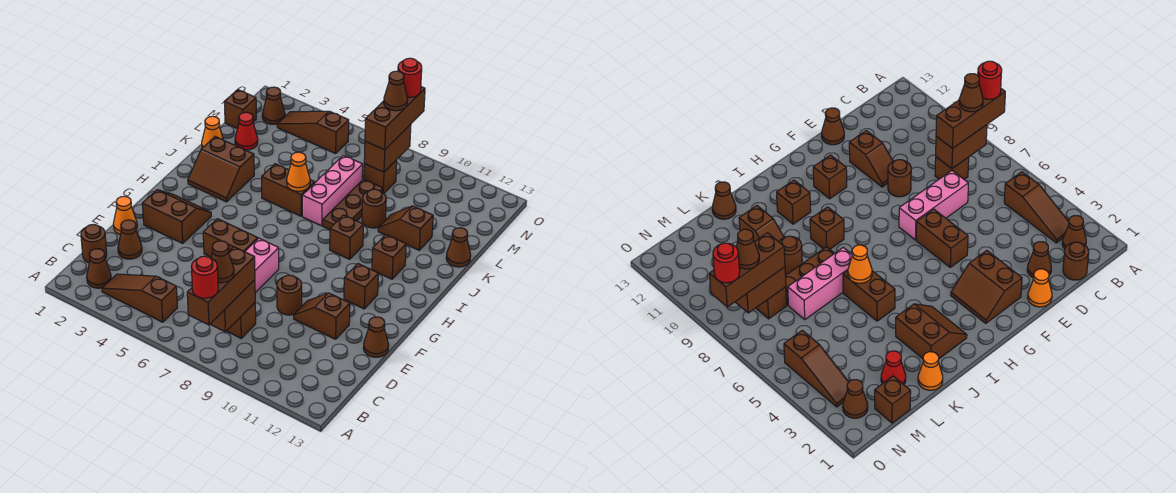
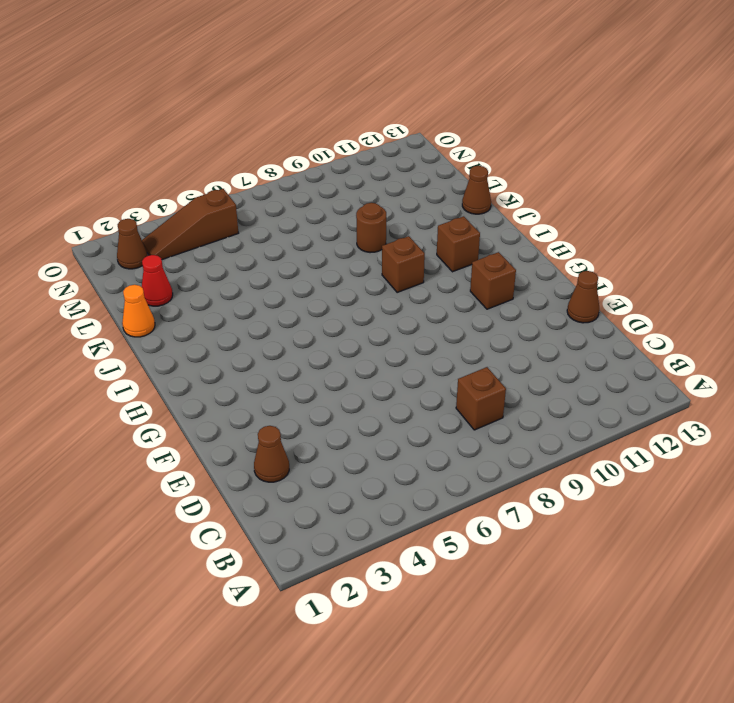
none -> brown cone B2 level 1
none -> brown slope B3:B5 level 1 top 5
none -> brown round brick C1 level 1
none -> pink brick D7:F7 level 1

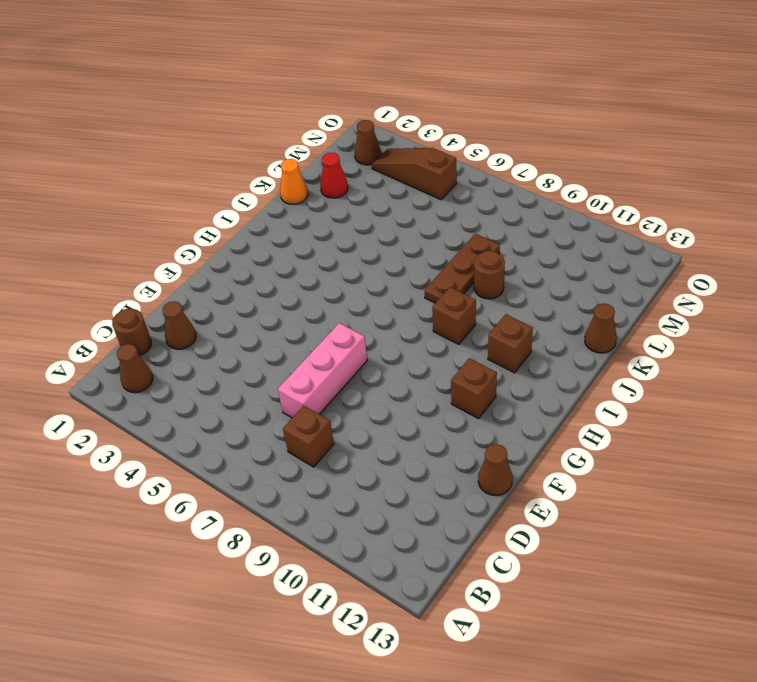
none -> brown slope B3:B5 level 1 top 5
none -> orange cone E1 level 1
none -> brown round brick E9 level 1
none -> brown slope E10:E11 level 1 top 11

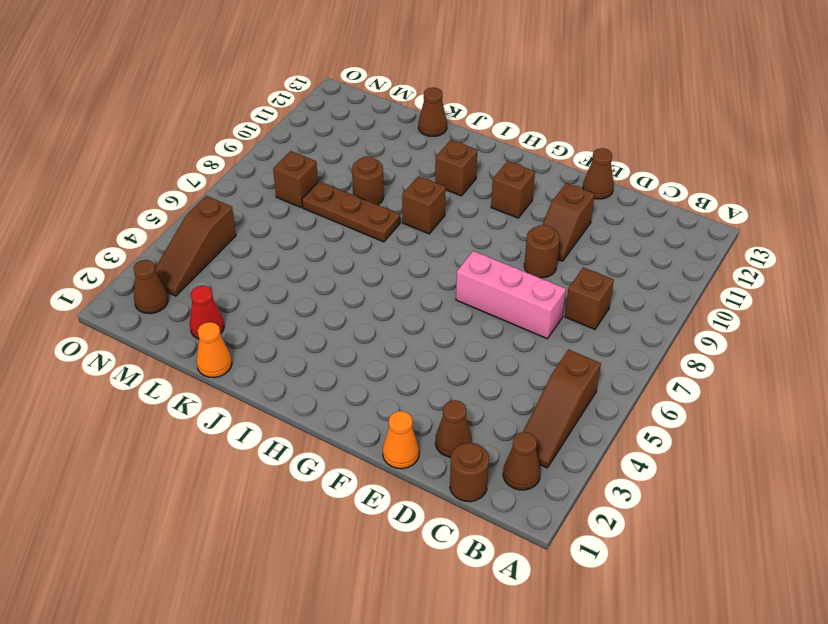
none -> brown slope F2:G3 level 1 top F
none -> brown brick F5:F6 level 1
none -> brown slope I2:J3 level 1 top J
none -> brown brick J5:J6 level 1

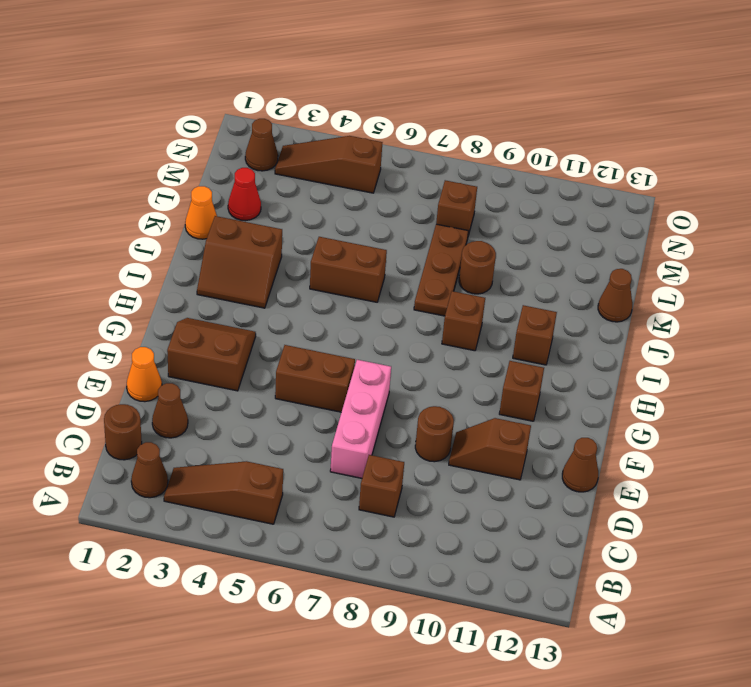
none -> pink brick J7:L7 level 1
none -> brown slope K10:K11 level 1 top 11
none -> brown brick M1 level 1
none -> brown brick B8:C8 level 2

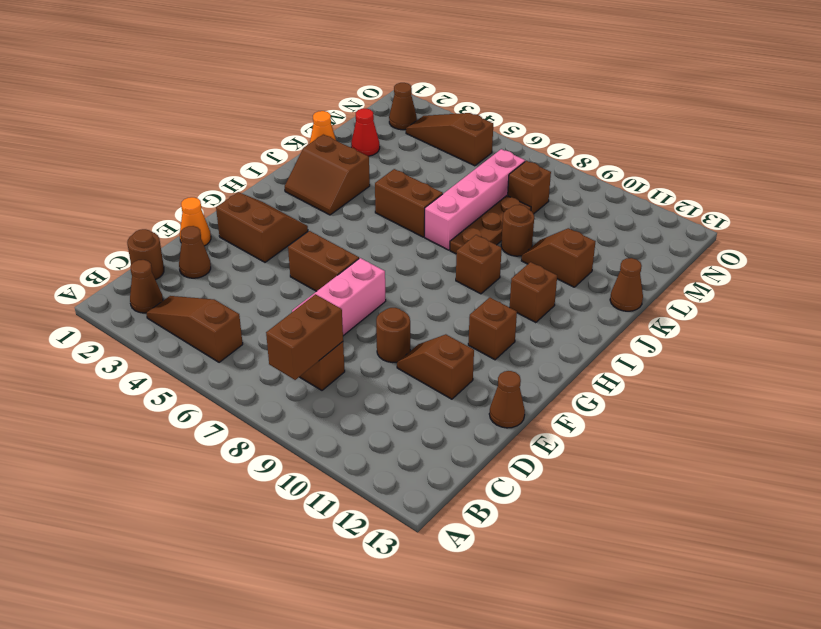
pink brick J7:M7 level 1 -> pink brick J7:L7 level 1
none -> brown brick M1 level 1
none -> orange cone J6 level 2
none -> brown brick M8:N8 level 2
none -> brown brick A8:C8 level 3

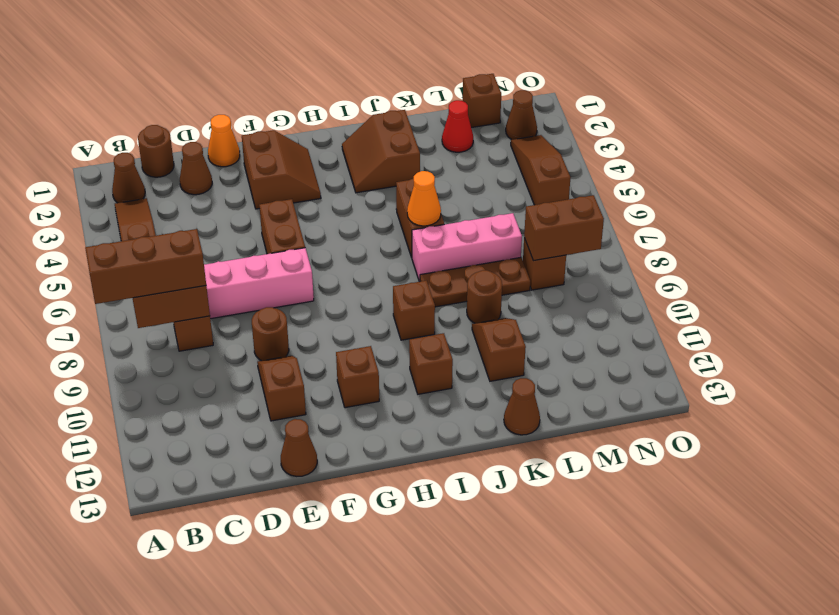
none -> orange cone K1 level 1
none -> brown brick M8:O8 level 3
none -> red round brick A8 level 4
none -> brown cone B8 level 4

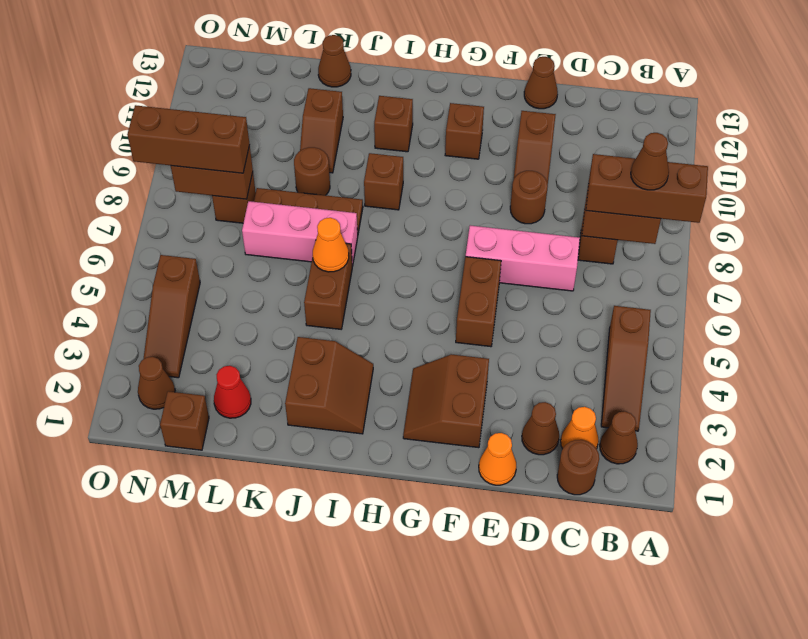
orange cone C2 level 1 -> orange cone K1 level 1
none -> red round brick A8 level 4
none -> brown cone N8 level 4
none -> red round brick O8 level 4

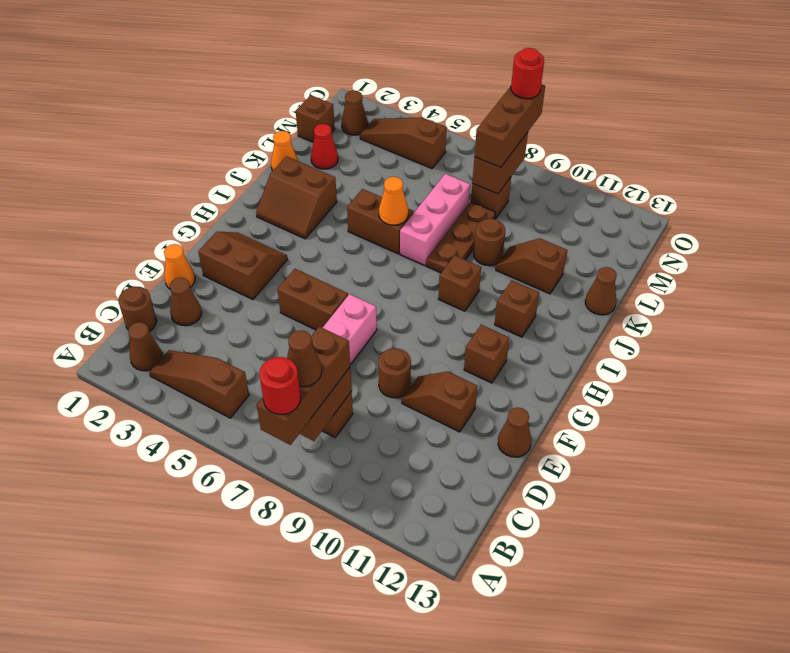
none -> brown cone N8 level 4

